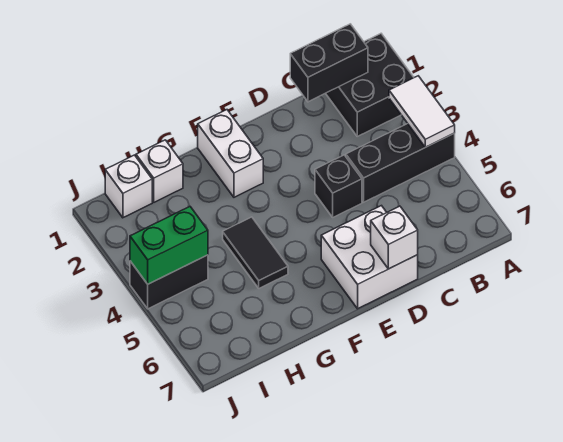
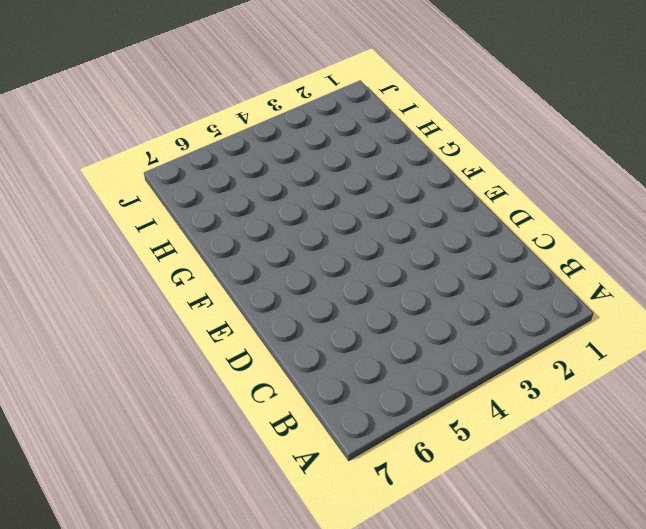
none -> black brick A1:B2 level 1
none -> black brick A4:C4 level 1
none -> black brick D4 level 1

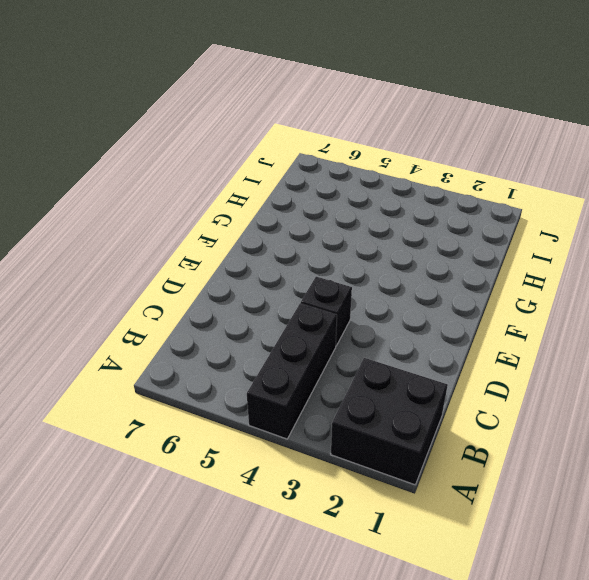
none -> white brick D6:E7 level 1
none -> white brick F1:F2 level 1
none -> black tile G4:G5 level 1

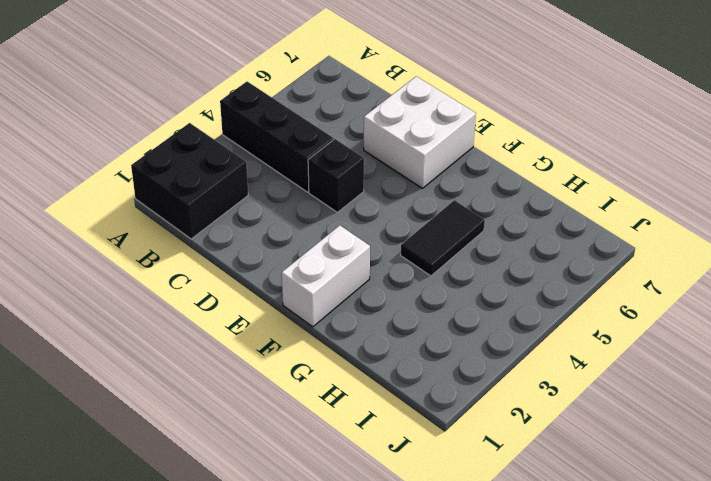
none -> white brick H1 level 1
none -> white brick I1 level 1
none -> black brick I4:J4 level 1

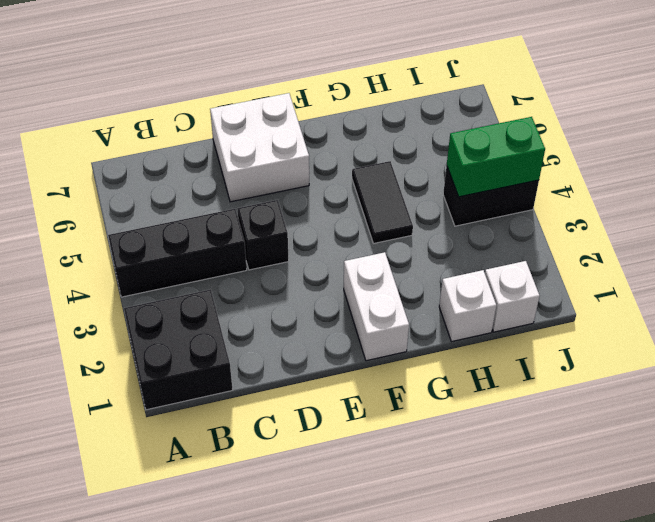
none -> white tile A3:A4 level 2
none -> black brick B1:C1 level 2
none -> white brick D7 level 2

